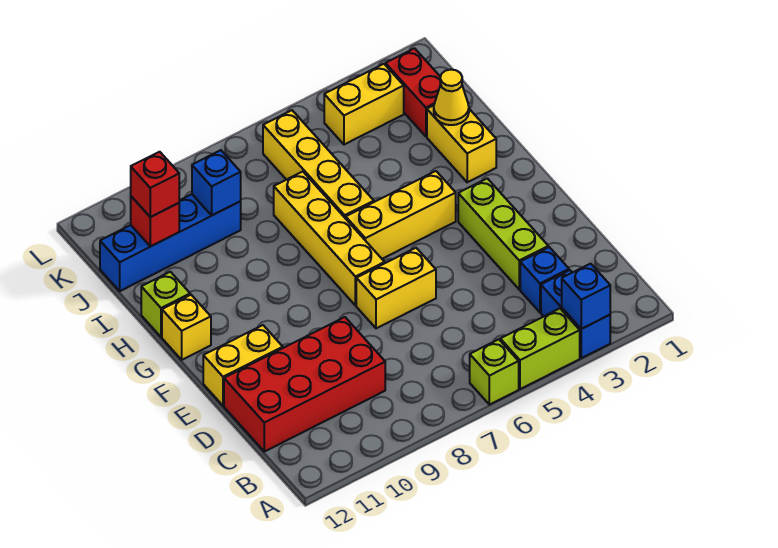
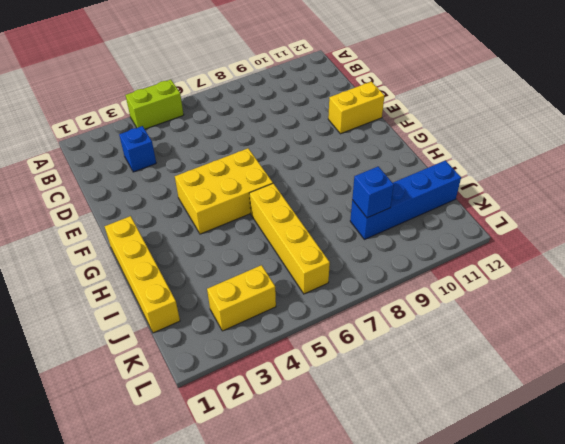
yellow brick F4:G6 level 1 -> yellow brick G4:G6 level 1
yellow brick G1:J1 level 1 -> yellow brick F7:I7 level 1
none -> blue brick A3:B3 level 1
none -> lime brick A6 level 1
none -> red brick C9:D12 level 1

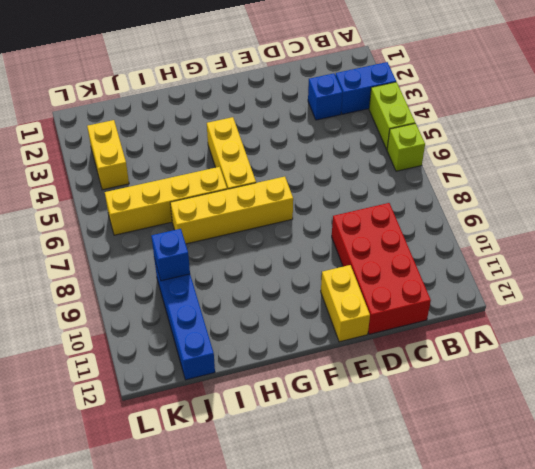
none -> lime brick D3:F3 level 1
none -> yellow brick E6:E7 level 1
none -> yellow brick G12 level 1

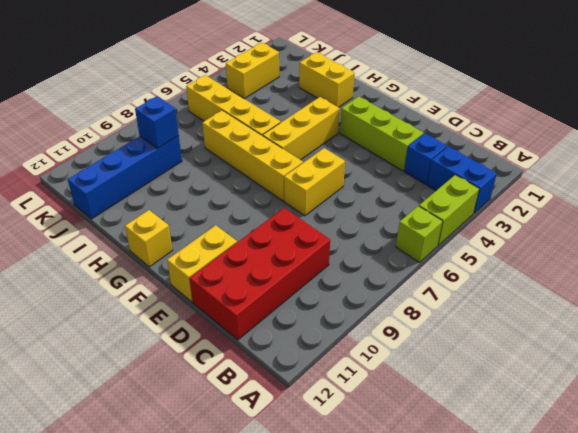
none -> lime brick H12 level 1
none -> red brick J2:K2 level 1
none -> blue brick A3 level 2

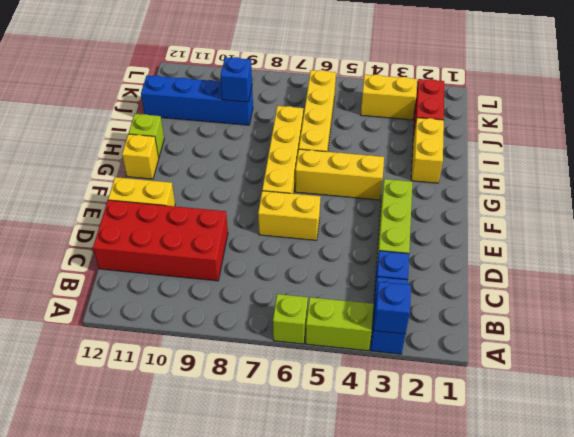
none -> yellow cone I2 level 2
none -> red brick J11 level 2
none -> red brick J11 level 3

